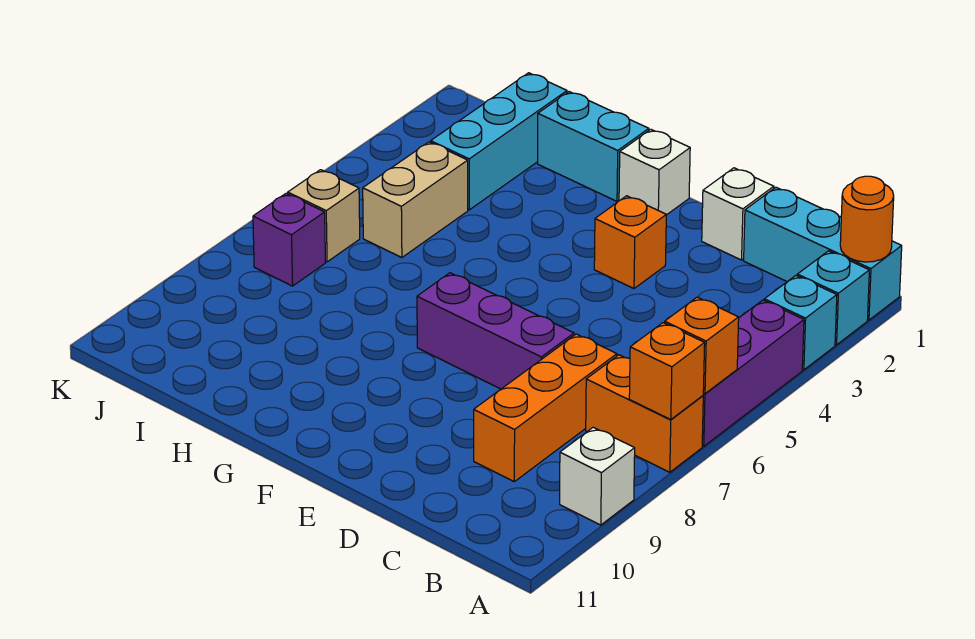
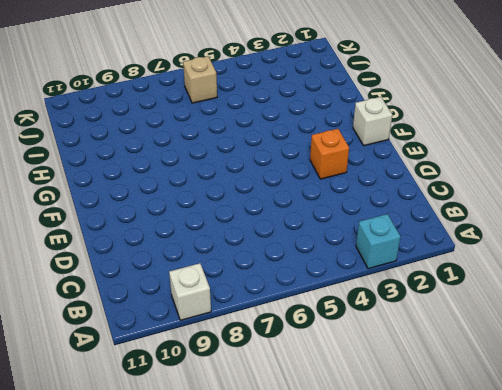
none -> cyan brick A1:C1 level 1
none -> cyan brick A2 level 1
none -> purple brick A4:A6 level 1

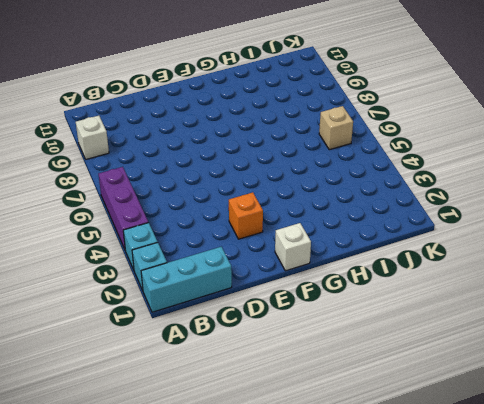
none -> orange brick A7:B7 level 1
none -> orange brick C7:C9 level 1
none -> white brick D1 level 1

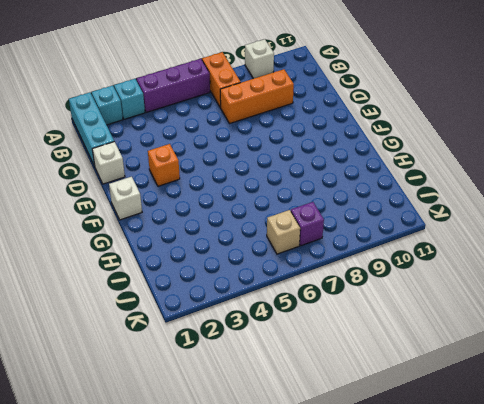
none -> purple brick D7:F7 level 1
none -> cyan brick G1:H1 level 1
none -> cyan brick I1:I3 level 1

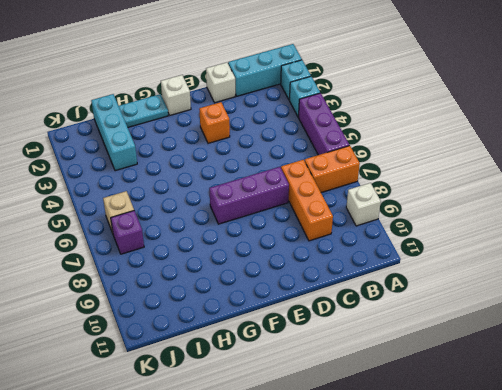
cyan plate G1:H1 level 1 -> cyan brick G1:H1 level 1
none -> tan brick I4:I5 level 1
none -> orange round brick A1 level 2
none -> orange brick A6 level 2

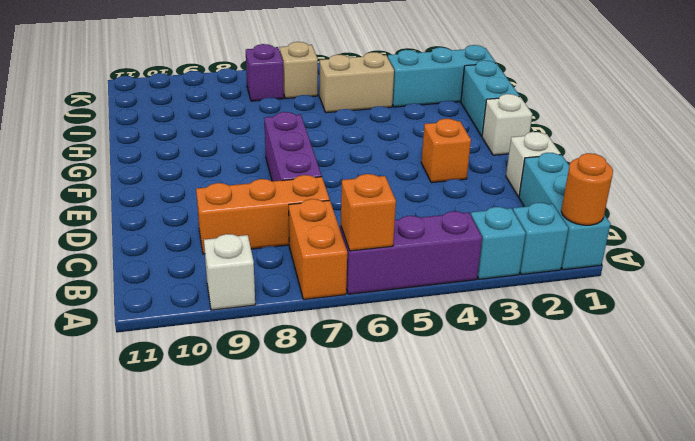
none -> orange brick A7 level 2

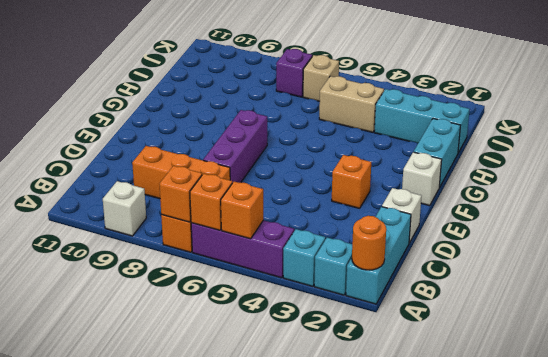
orange brick A5 level 2 -> none

